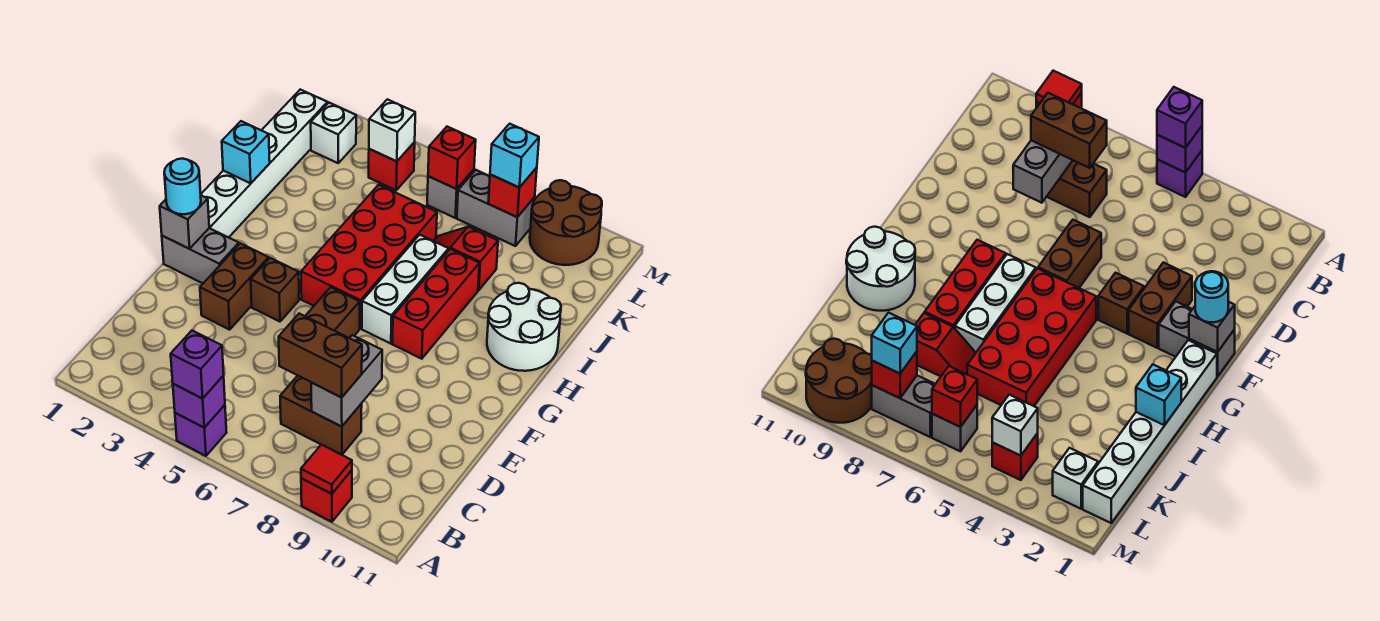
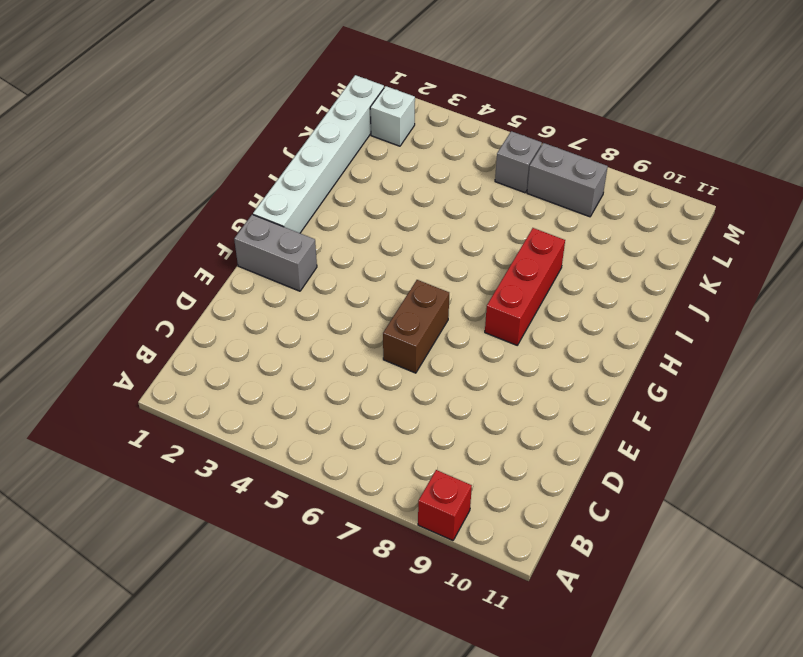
none -> purple brick A5 level 1
none -> brown brick C7:C8 level 1
none -> brown brick E3:F3 level 1
none -> brown brick F4 level 1

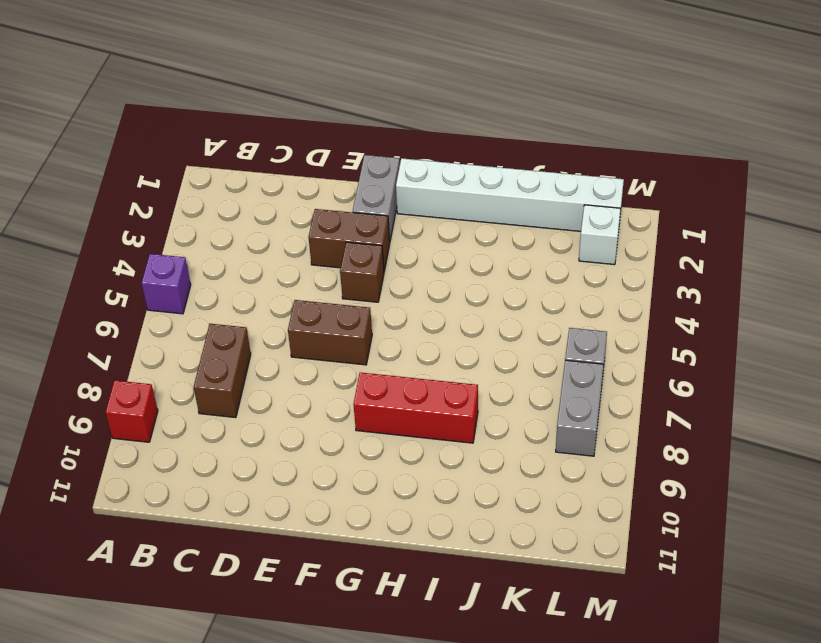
none -> red brick G5:J6 level 1
none -> white brick G7:I7 level 1
none -> white round brick H10:I11 level 1
none -> red slope J7:J8 level 1 top 8

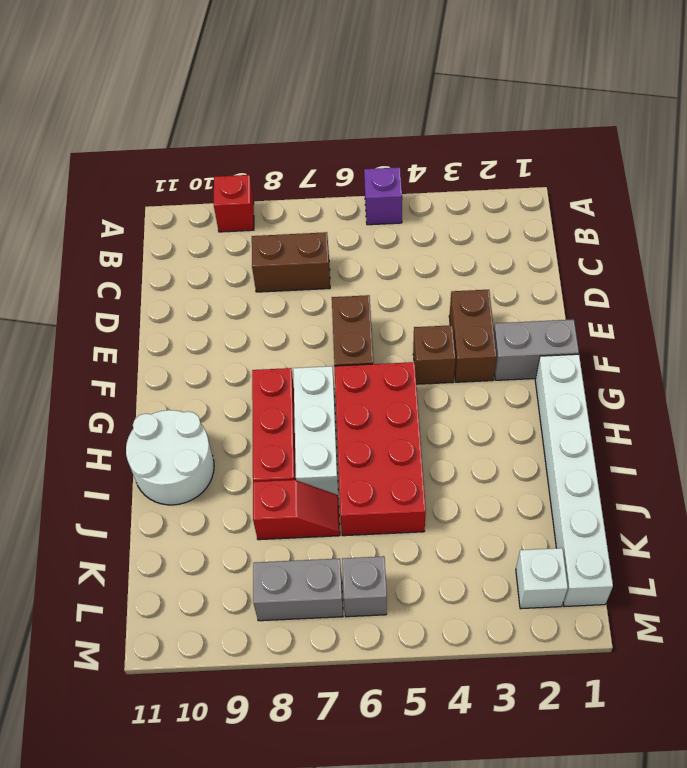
none -> red brick L4 level 1
none -> brown round brick L9:M10 level 1
none -> purple brick A5 level 2
none -> red tile A9 level 2

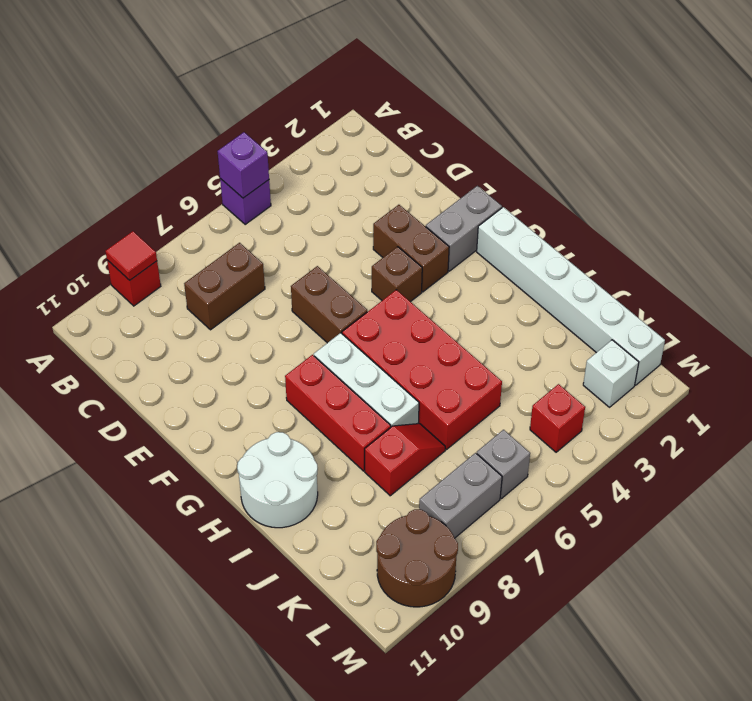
none -> grey brick C8:D8 level 2
none -> grey brick F1 level 2
none -> cyan brick I1 level 2
none -> white brick L4 level 2

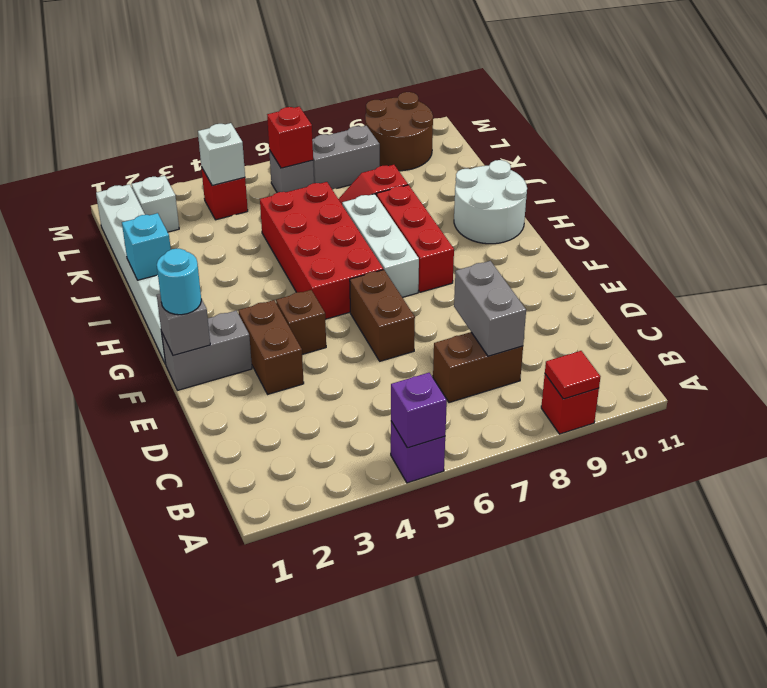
none -> red brick L8 level 2
none -> purple brick A5 level 3
none -> brown brick C7:C8 level 3
none -> cyan brick L8 level 3

